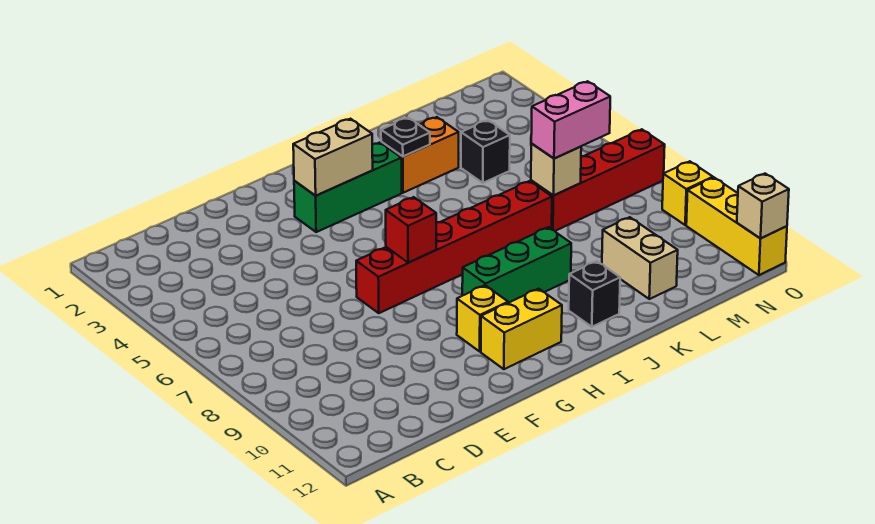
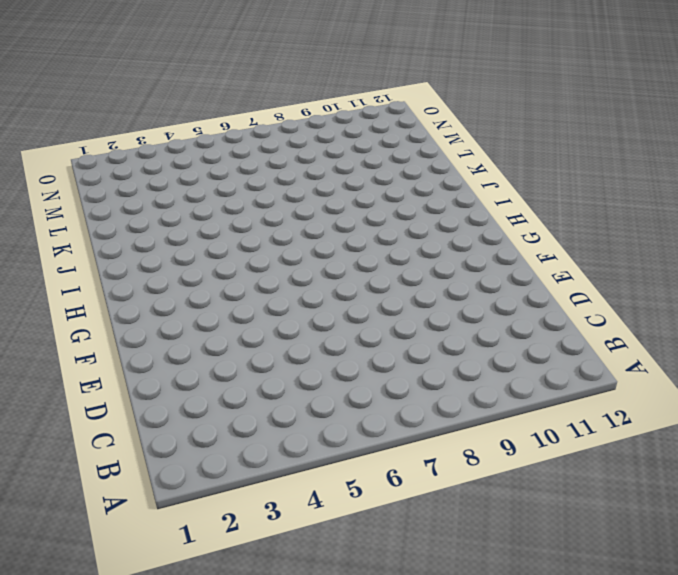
none -> red brick F7:K7 level 1
none -> green brick G3:I3 level 1
none -> yellow brick G10 level 1

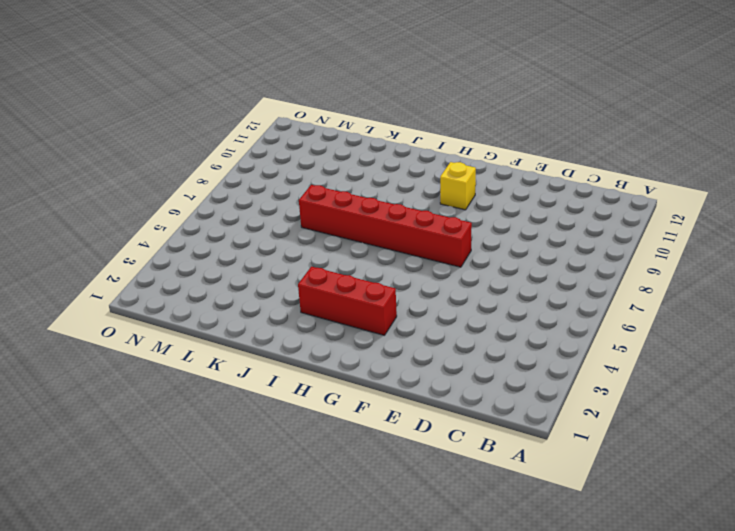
red brick G3:I3 level 1 -> green brick G3:I3 level 1
none -> yellow brick G11:H11 level 1
none -> green brick H9:J9 level 1
none -> orange brick J3:K3 level 1

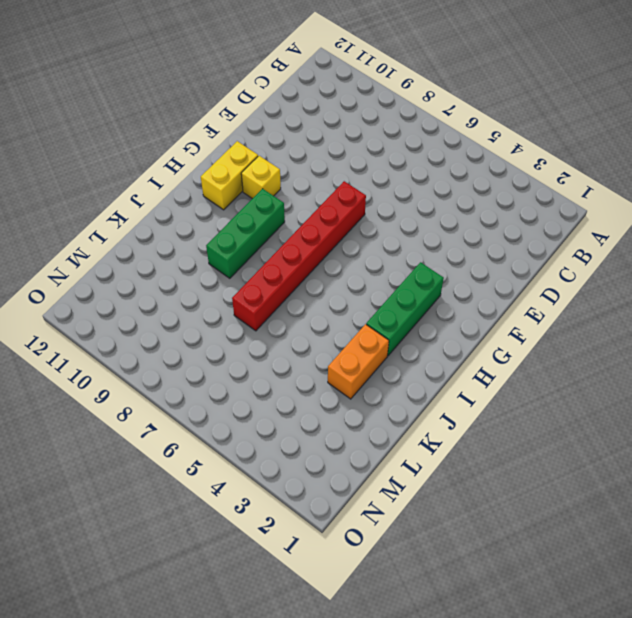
none -> black brick J11 level 1
none -> black brick L4 level 1
none -> red brick L7:O7 level 1

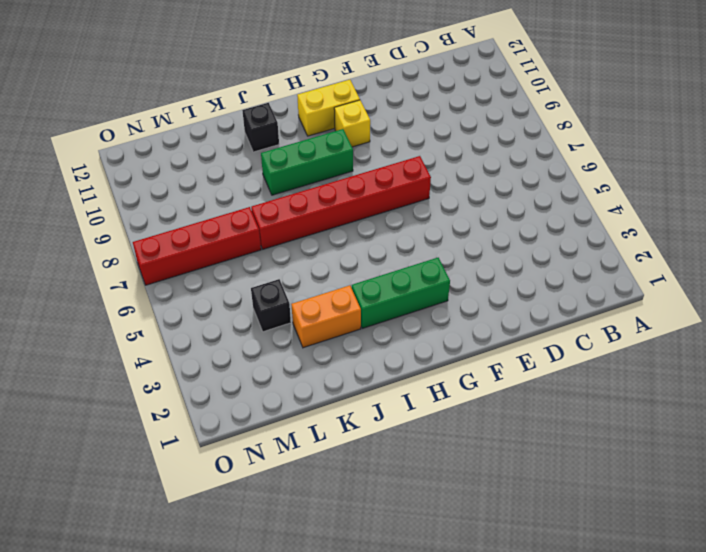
none -> tan brick L10:L11 level 1
none -> yellow brick O9 level 1
none -> yellow brick O10:O12 level 1

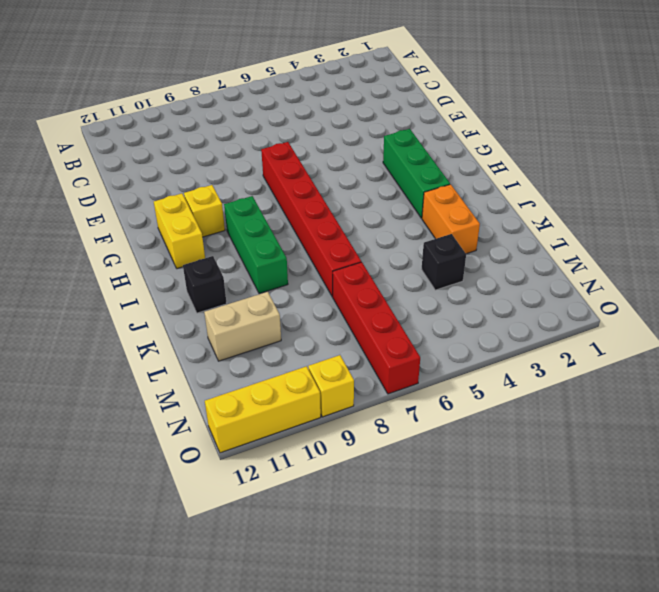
none -> tan brick G3:H3 level 2
none -> red brick G7 level 2
none -> black plate J3 level 2

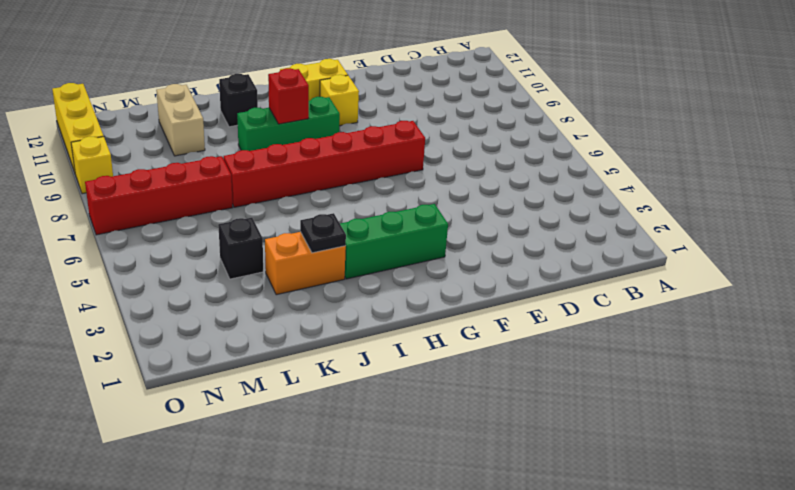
red brick I9 level 2 -> red brick G7 level 2
none -> tan brick G3:H3 level 2
none -> tan brick L7 level 2
none -> tan brick O12 level 2

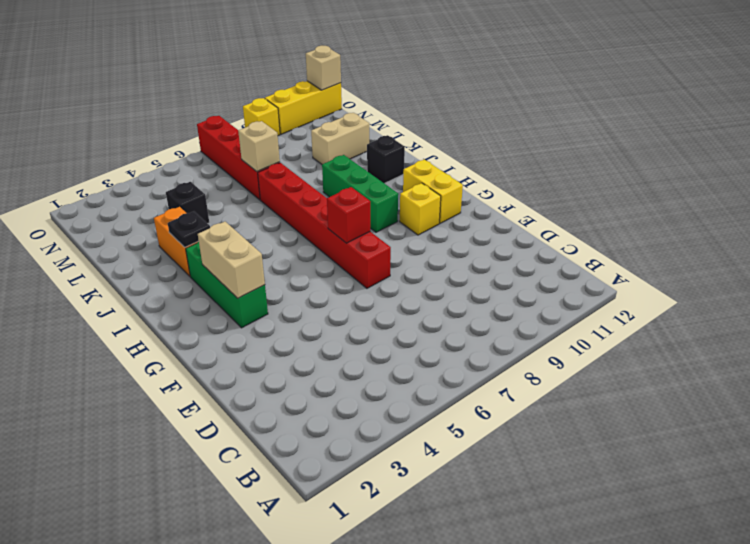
none -> pink brick L7:M7 level 3

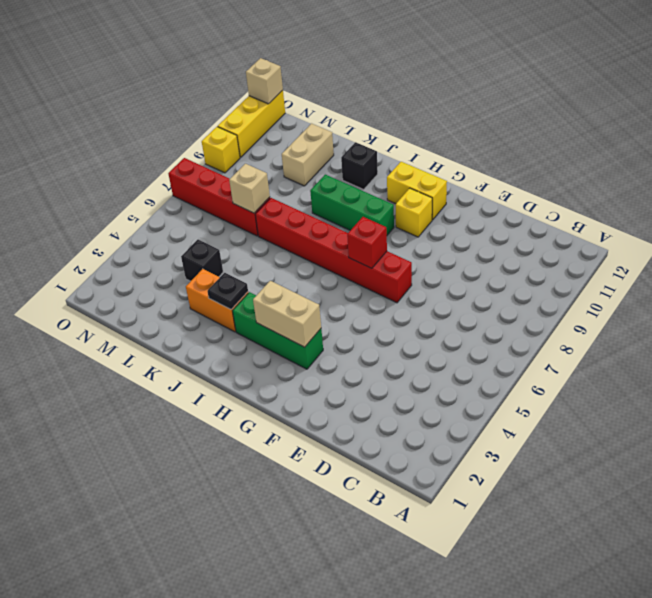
none -> pink brick L7:M7 level 3

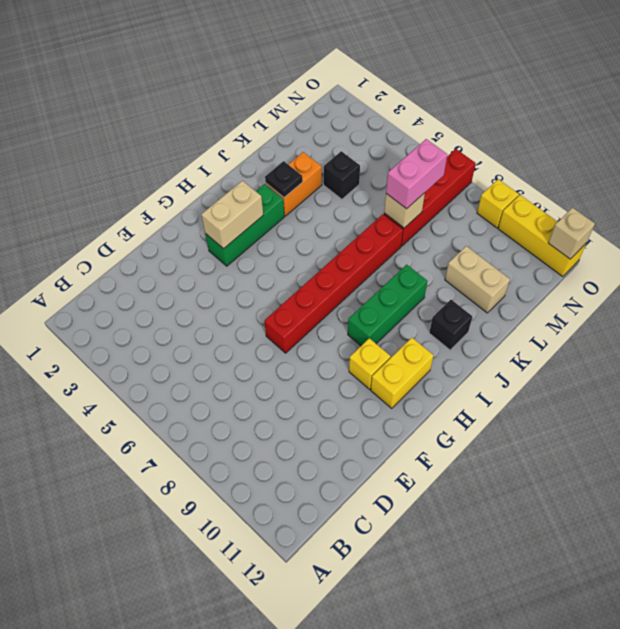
none -> red brick G7 level 2

